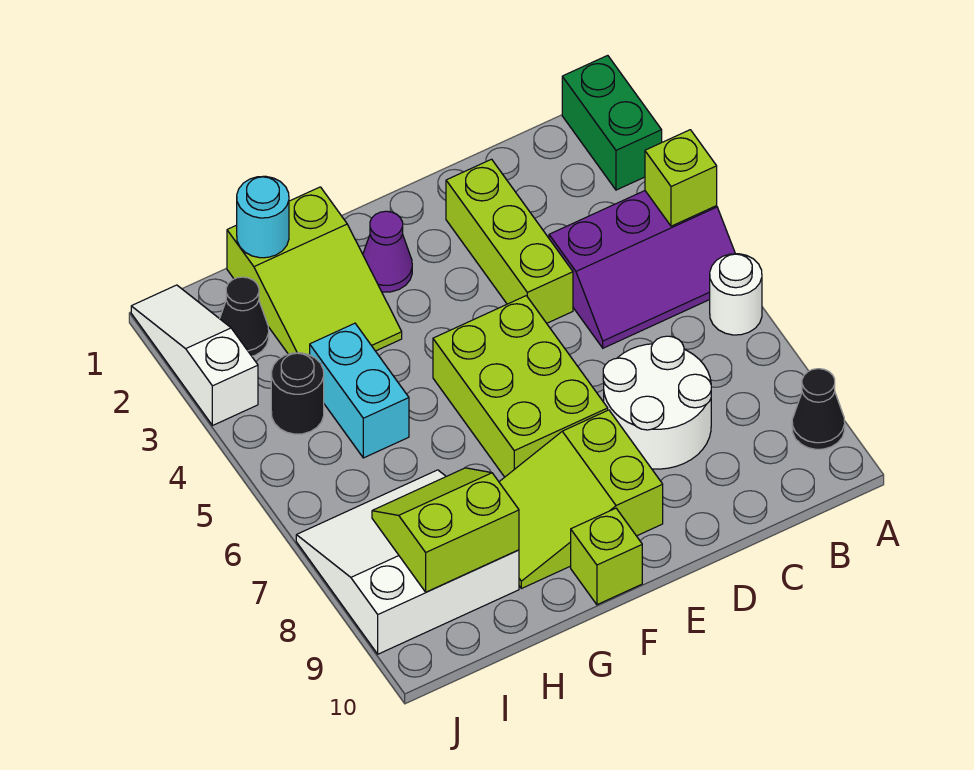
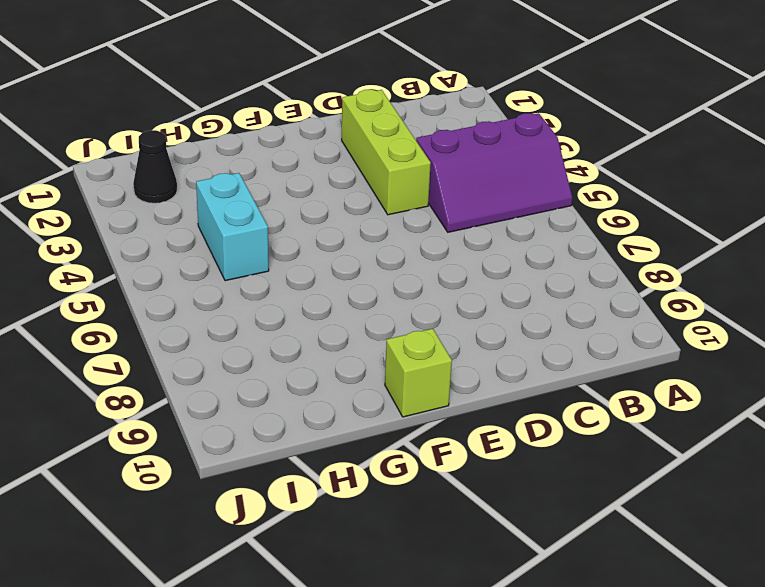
none -> green brick A1:A2 level 1
none -> white round brick A6 level 1
none -> black cone A9 level 1

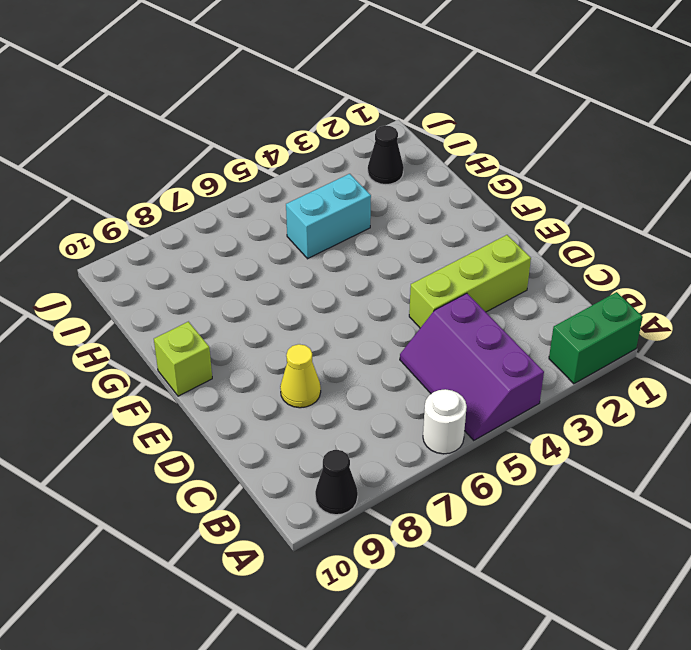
yellow cone D8 level 1 -> white round brick C7:D8 level 1
none -> lime brick E5:F7 level 1
none -> lime slope E8:G9 level 1 top E
none -> purple cone F2 level 1

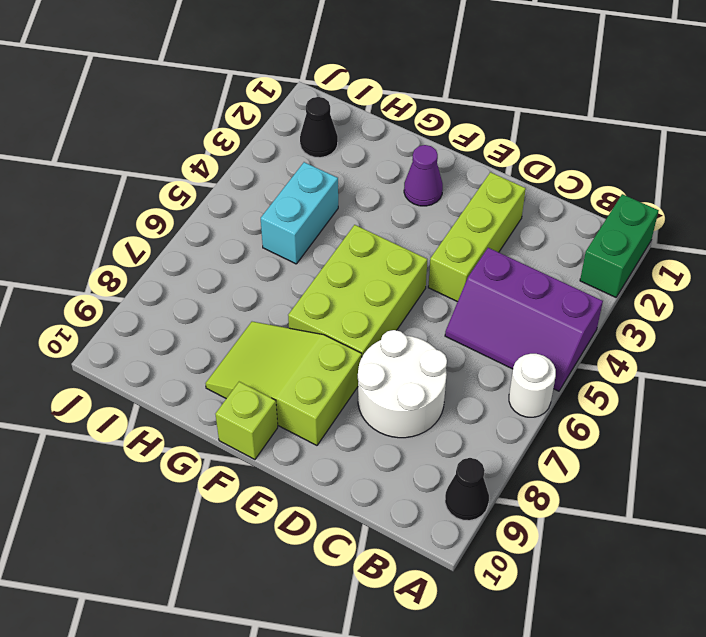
none -> lime slope G1:H3 level 1 top 1
none -> white slope H7:J9 level 1 top 9
none -> black round brick I4 level 1

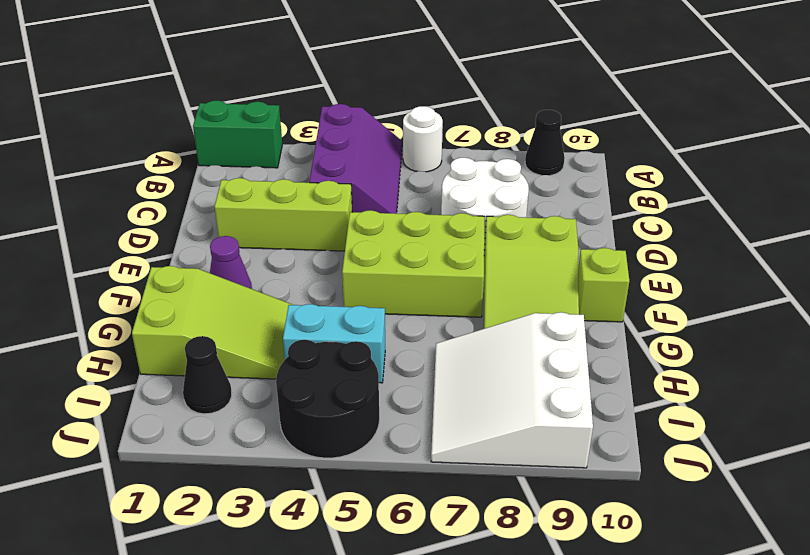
black round brick I4:J5 level 1 -> black round brick I4 level 1
none -> white slope J1:J3 level 1 top 3
none -> lime brick A4 level 2
none -> cyan round brick H1 level 2

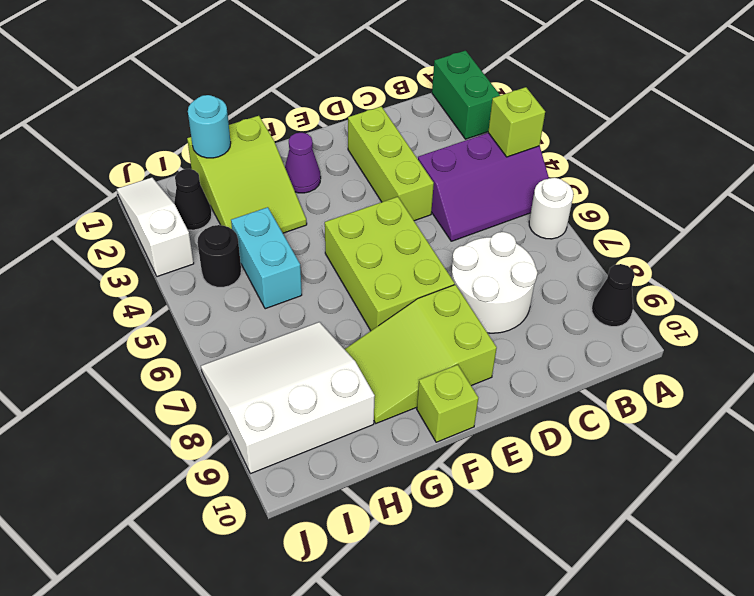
none -> lime slope H8:I9 level 2 top 9

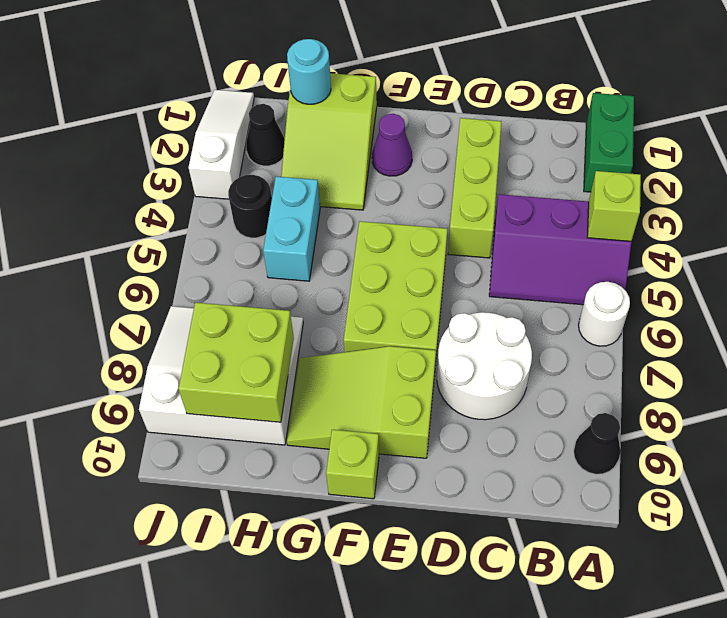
lime brick H8:I9 level 2 -> lime slope H8:I9 level 2 top 9

